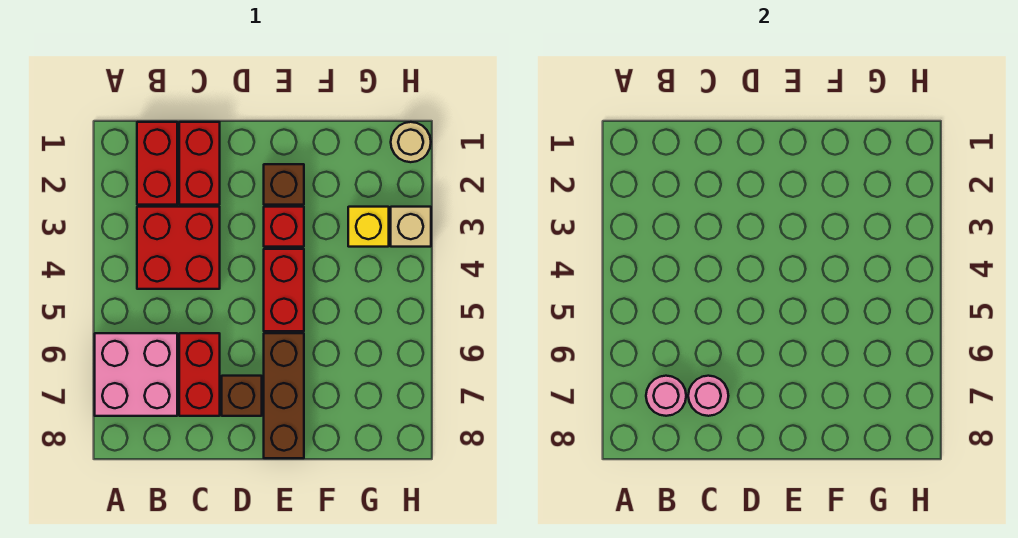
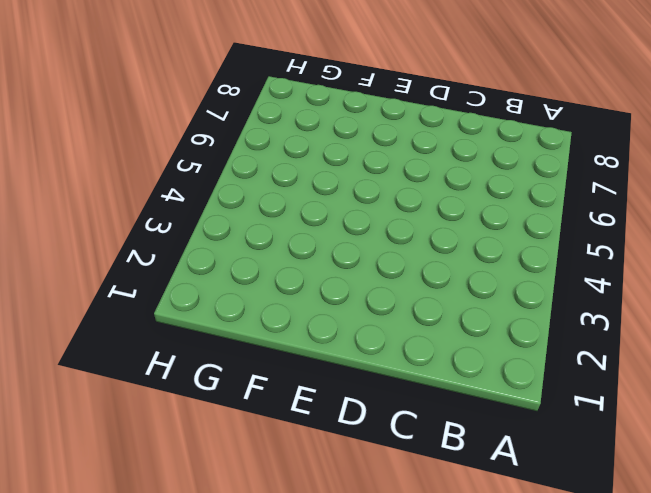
none -> pink brick A6:B7 level 1
none -> red brick B1:B2 level 1
none -> red brick B3:C4 level 1

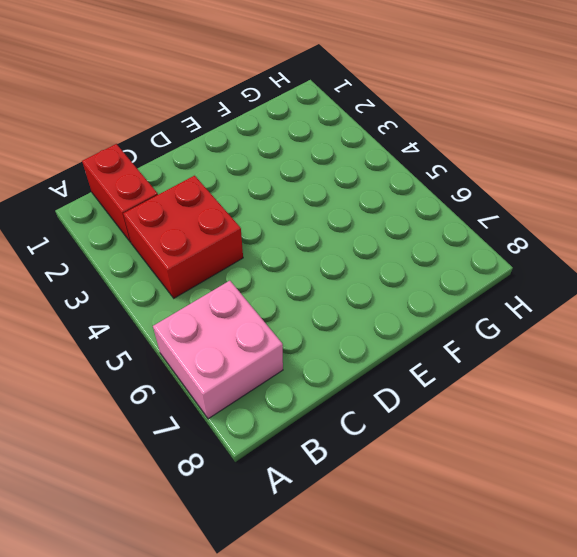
none -> red brick C1:C2 level 1
none -> red brick C6:C7 level 1
none -> brown brick D7 level 1

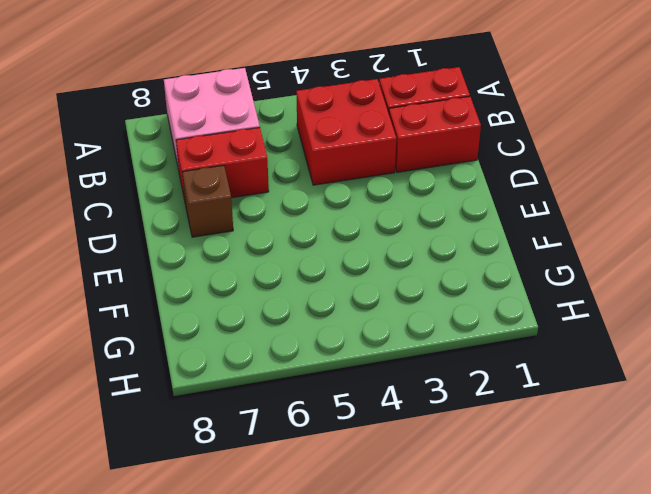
none -> brown brick E2 level 1
none -> red brick E3 level 1
none -> red brick E4:E5 level 1

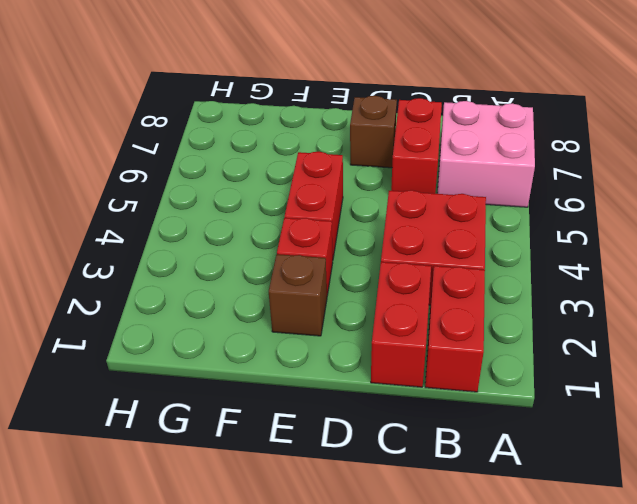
none -> brown brick E6:E8 level 1
none -> yellow brick G3 level 1
none -> tan round brick H1 level 1

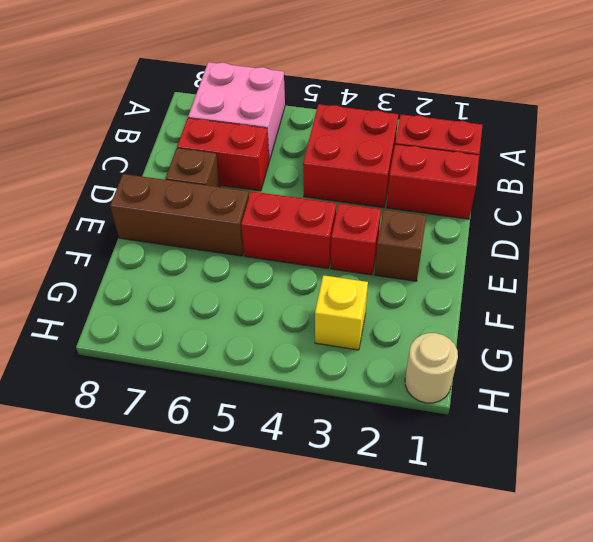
none -> tan brick H3 level 1
none -> pink round brick B7 level 2
none -> pink round brick C7 level 2

